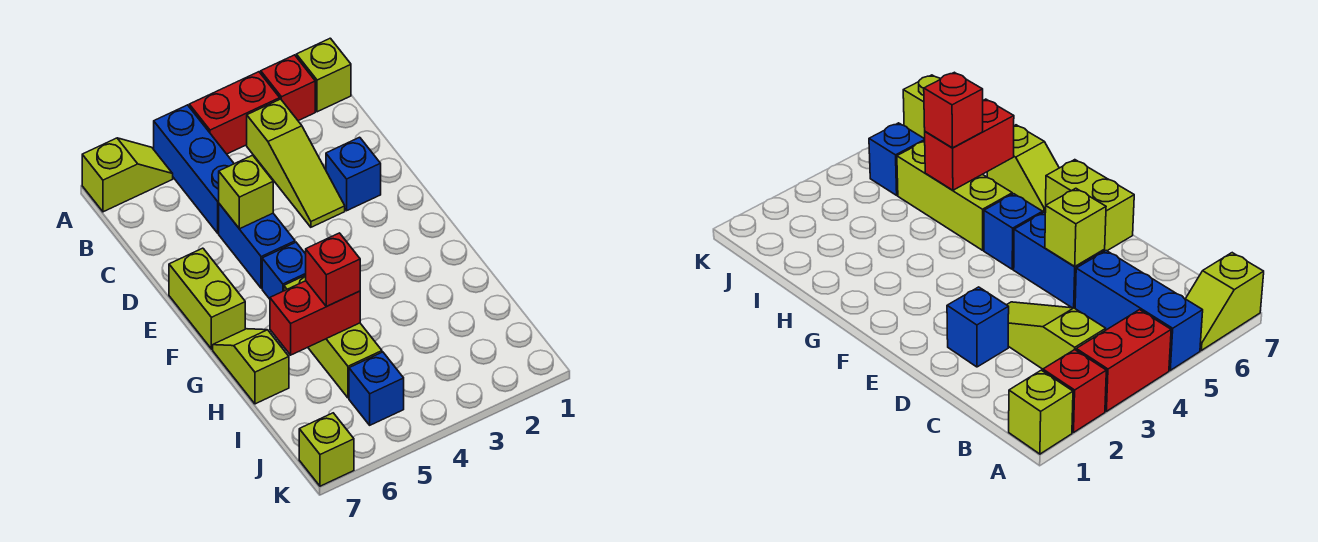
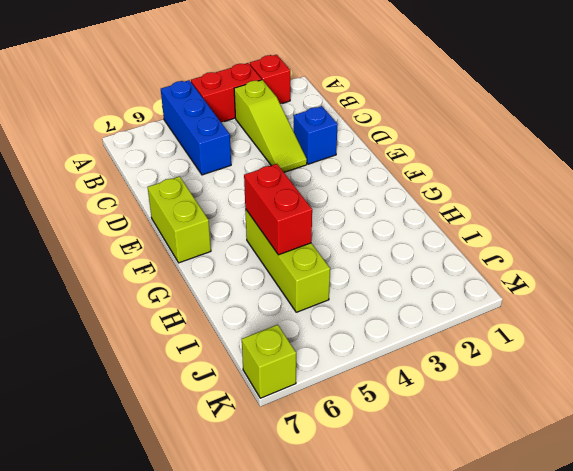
red brick G5:H5 level 2 -> red brick H5:H6 level 2
none -> lime brick A1 level 1
none -> lime slope A6:A7 level 1 top 7
none -> blue brick D5:E5 level 1

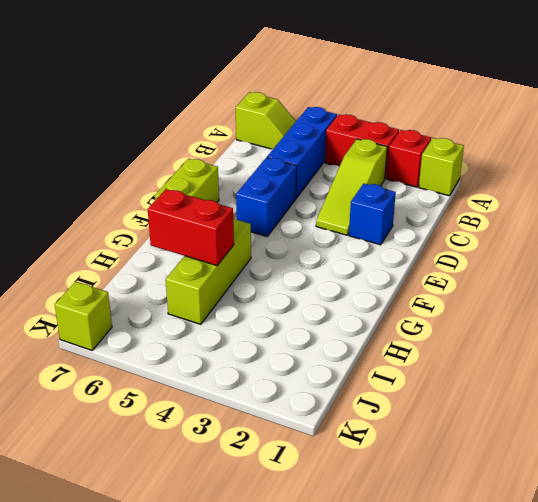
none -> blue brick F5 level 1
none -> lime slope G7:H7 level 1 top H
none -> blue brick J5 level 1

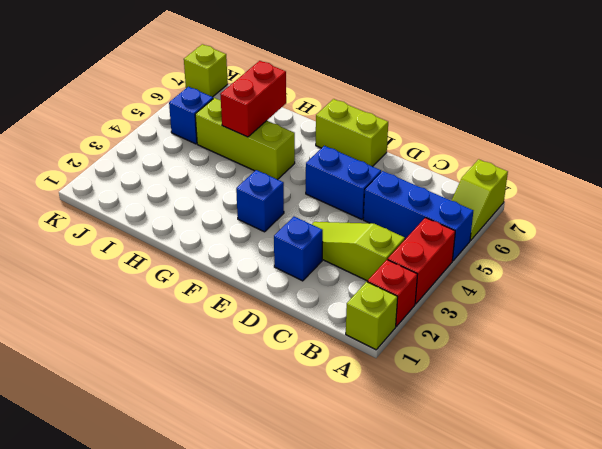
blue brick F3 level 1 -> blue brick F5 level 1
none -> lime slope G7:H7 level 1 top H
none -> lime brick D5 level 2
none -> red brick H5 level 3

